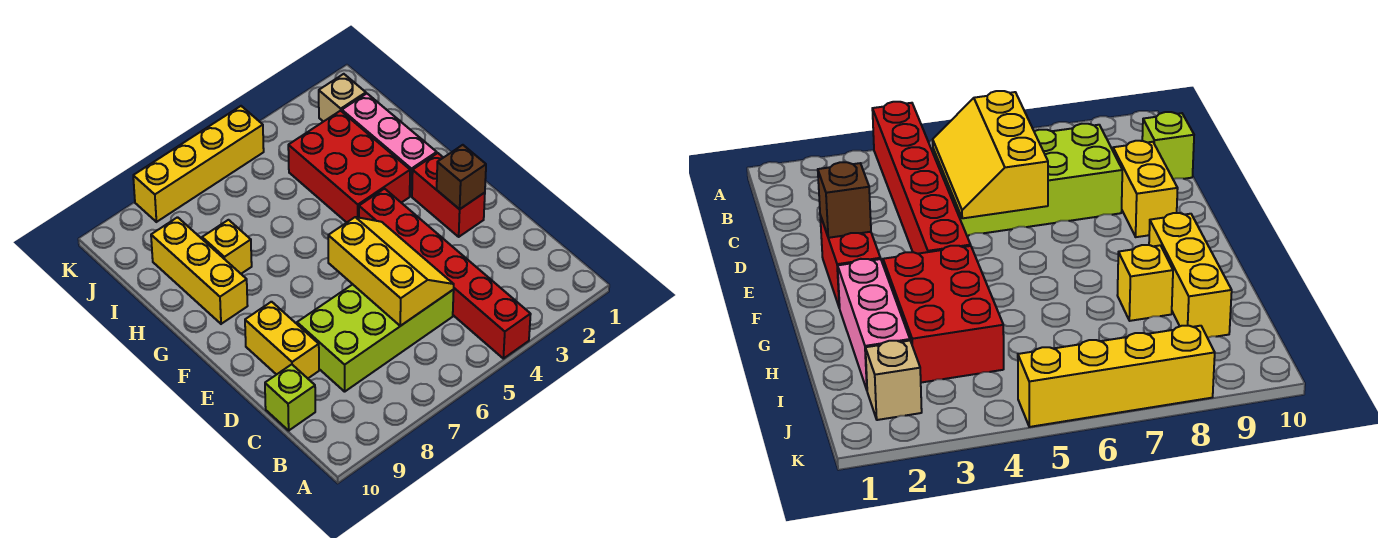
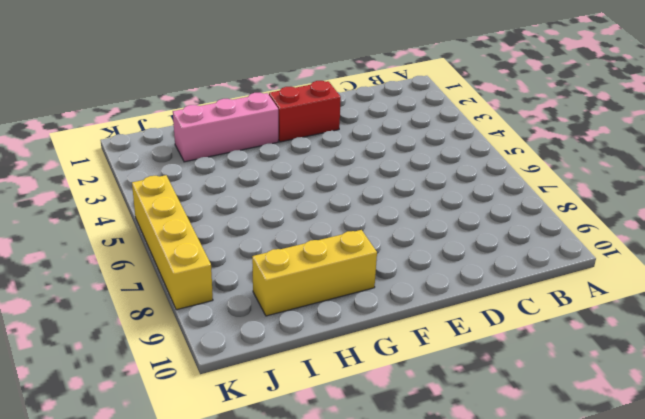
none -> red brick A4:F4 level 1
none -> lime brick C5:D8 level 1
none -> lime brick C10 level 1

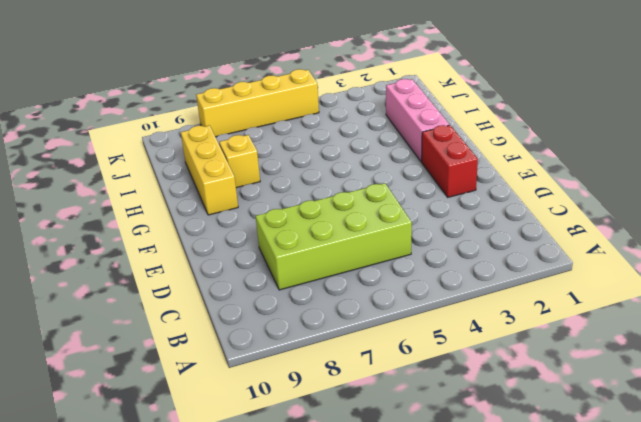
none -> red brick A4:F4 level 1
none -> lime brick C10 level 1
none -> yellow brick D9:E9 level 1

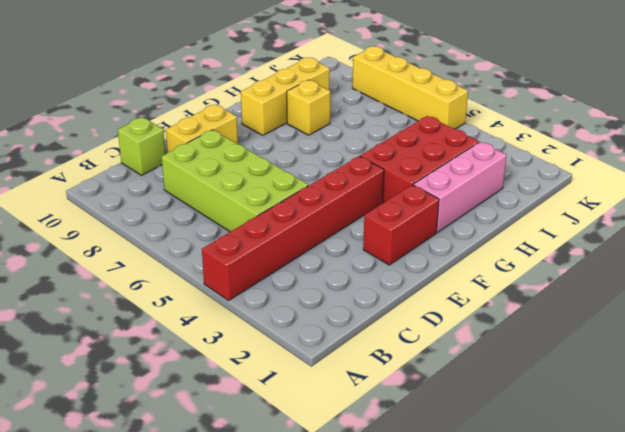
none -> tan brick J2 level 1
none -> yellow slope C5:E6 level 2 top 6
none -> brown brick E2 level 2

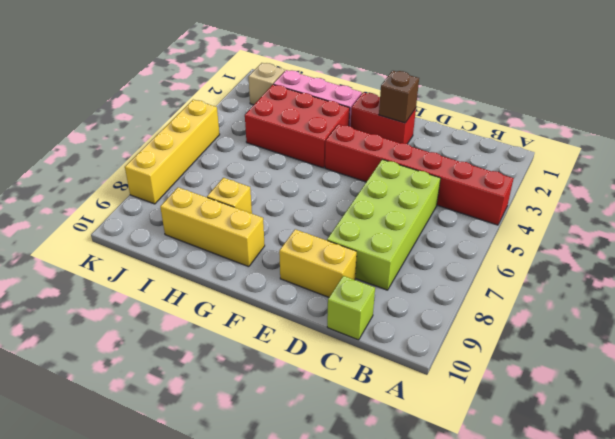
none -> yellow slope C5:E6 level 2 top 6

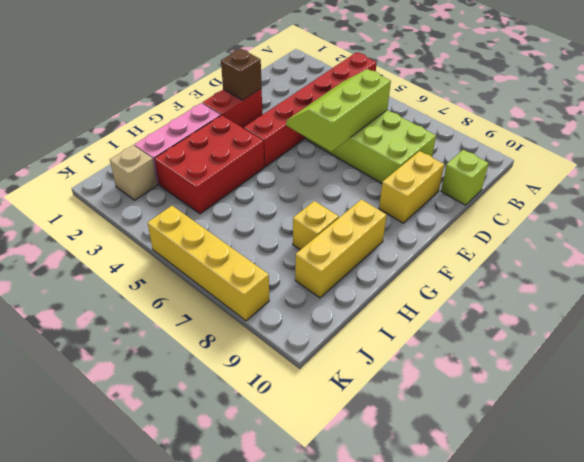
lime slope C5:E6 level 2 top 6 -> yellow slope C5:E6 level 2 top 6

